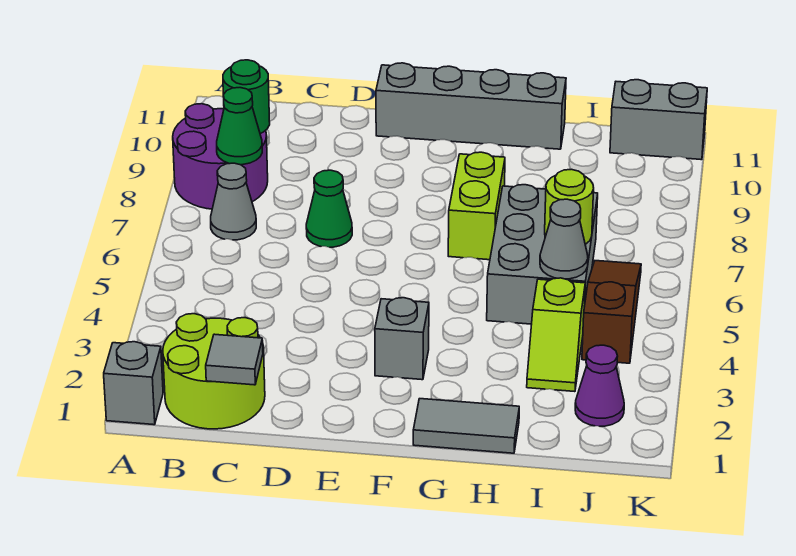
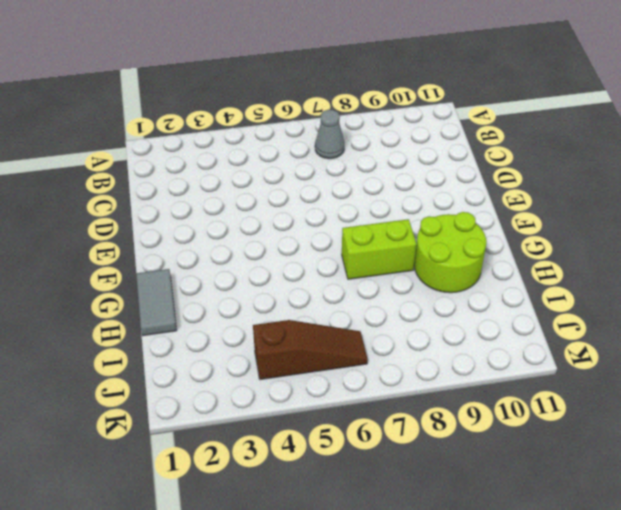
lime round brick G9:H10 level 1 -> lime round brick B1:C2 level 1
none -> grey brick A1 level 1
none -> purple round brick A8:B9 level 1
none -> green cone D7 level 1

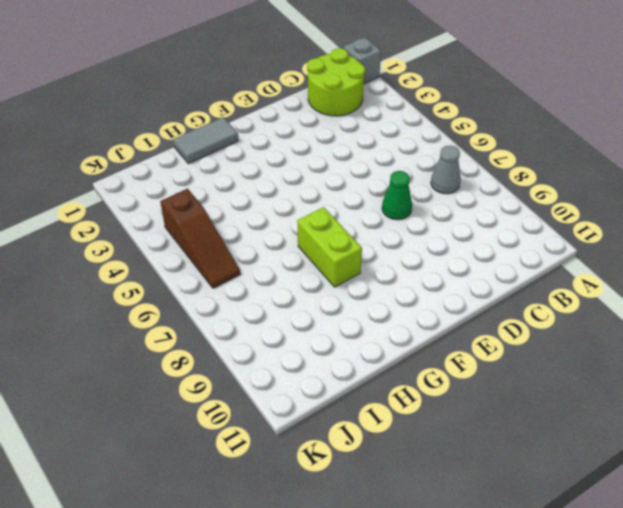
none -> purple round brick A8:B9 level 1
none -> grey brick E11:H11 level 1
none -> grey brick F3 level 1

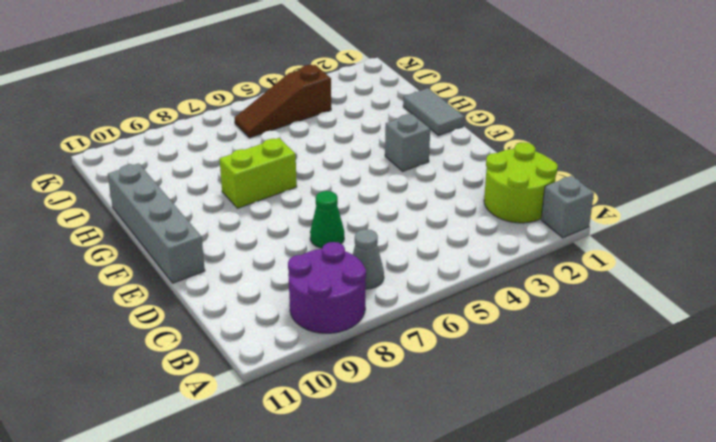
none -> grey brick H5:I7 level 1
none -> lime slope I3:I4 level 1 top 4
none -> purple cone J2 level 1

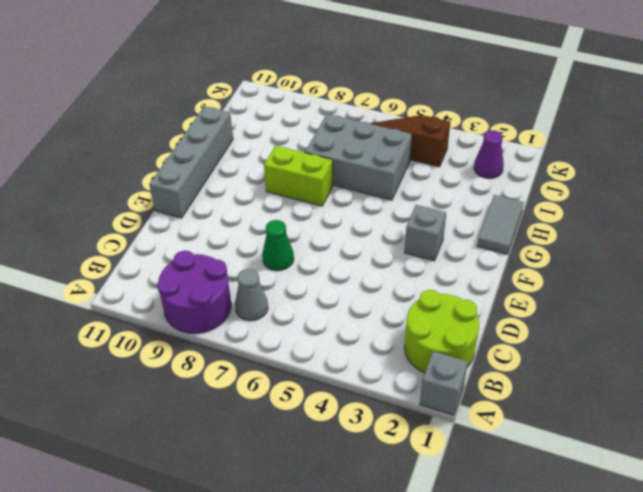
none -> lime slope I3:I4 level 1 top 4
none -> grey brick J11:K11 level 1
none -> green cone B8 level 2

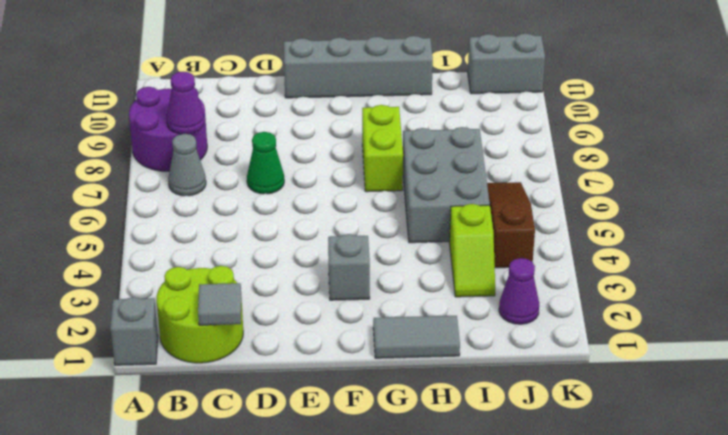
purple cone B8 level 2 -> green cone B8 level 2
none -> green round brick B9 level 2
none -> grey cone I5 level 2
none -> lime round brick I6 level 2

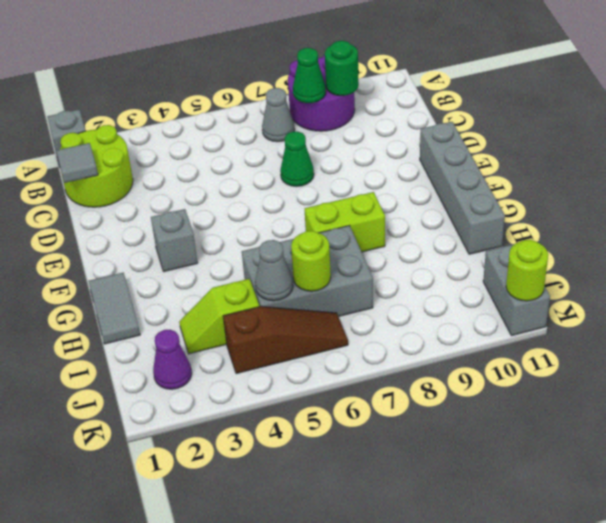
lime round brick K11 level 2 -> none

